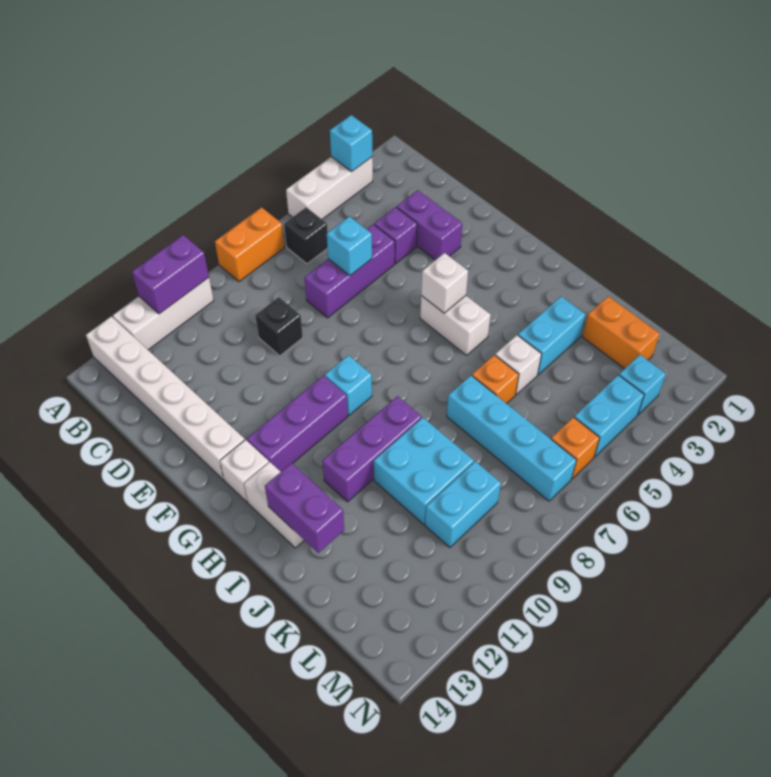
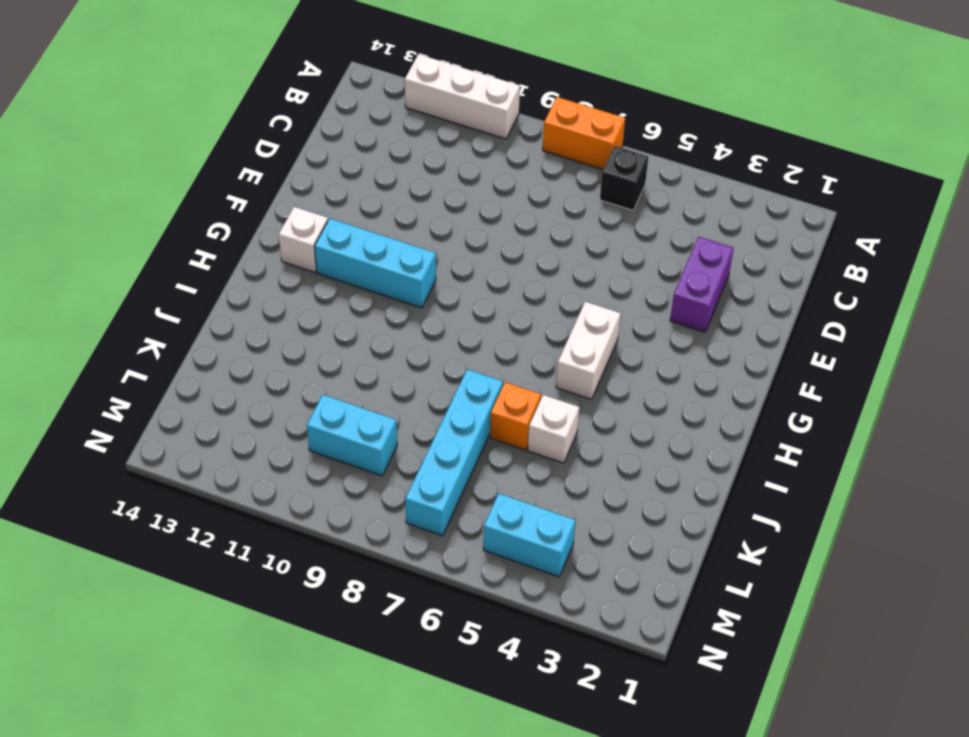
cyan brick G10:G12 level 1 -> purple brick G10:G12 level 1
none -> white brick A3:A5 level 1
none -> white brick A13:F13 level 1
none -> purple brick D4 level 1
none -> purple brick D5:D7 level 1

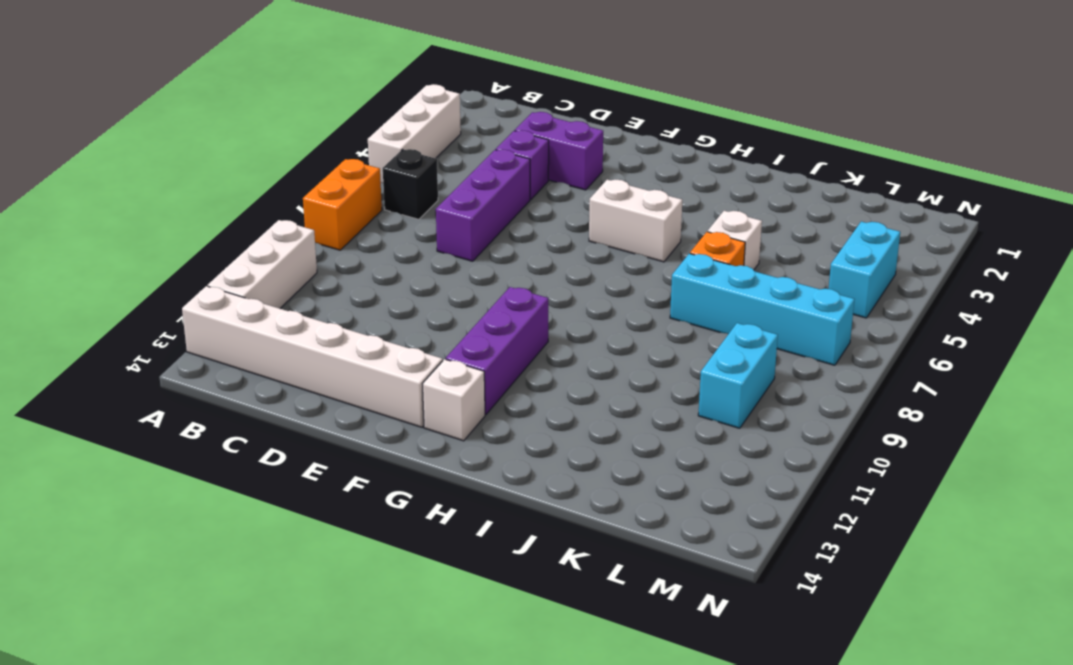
none -> black brick D9 level 1
none -> cyan brick G9 level 1
none -> white brick H13:I13 level 1
none -> purple brick I9:I11 level 1

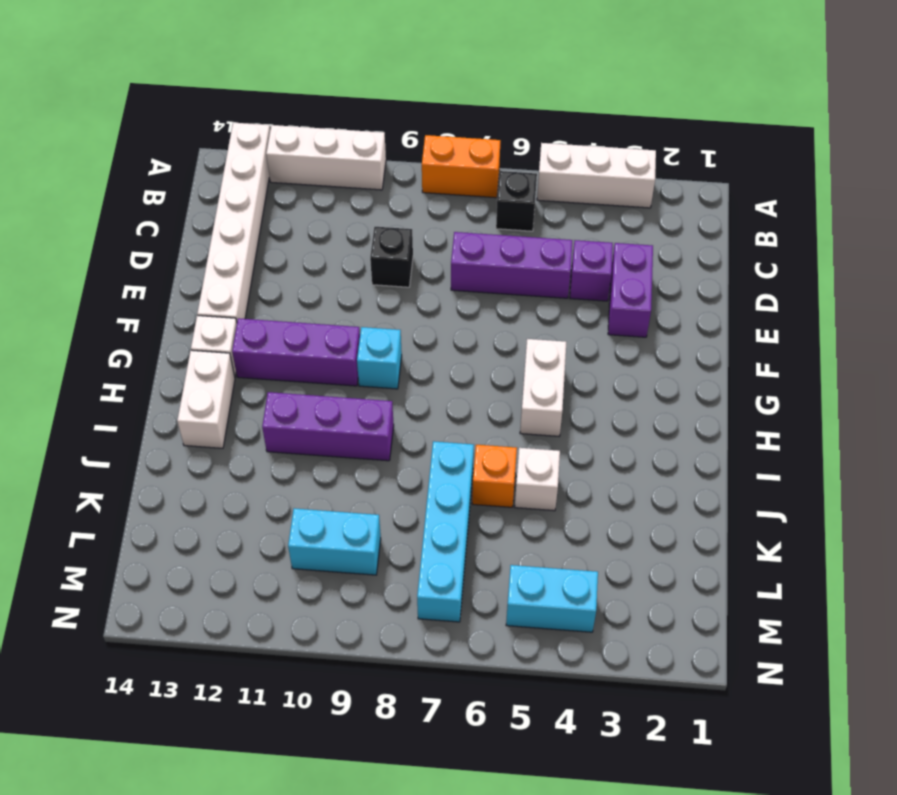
none -> cyan brick J3:J4 level 1
none -> cyan brick J9:K10 level 1
none -> orange brick K2:L2 level 1
none -> cyan brick M3 level 1

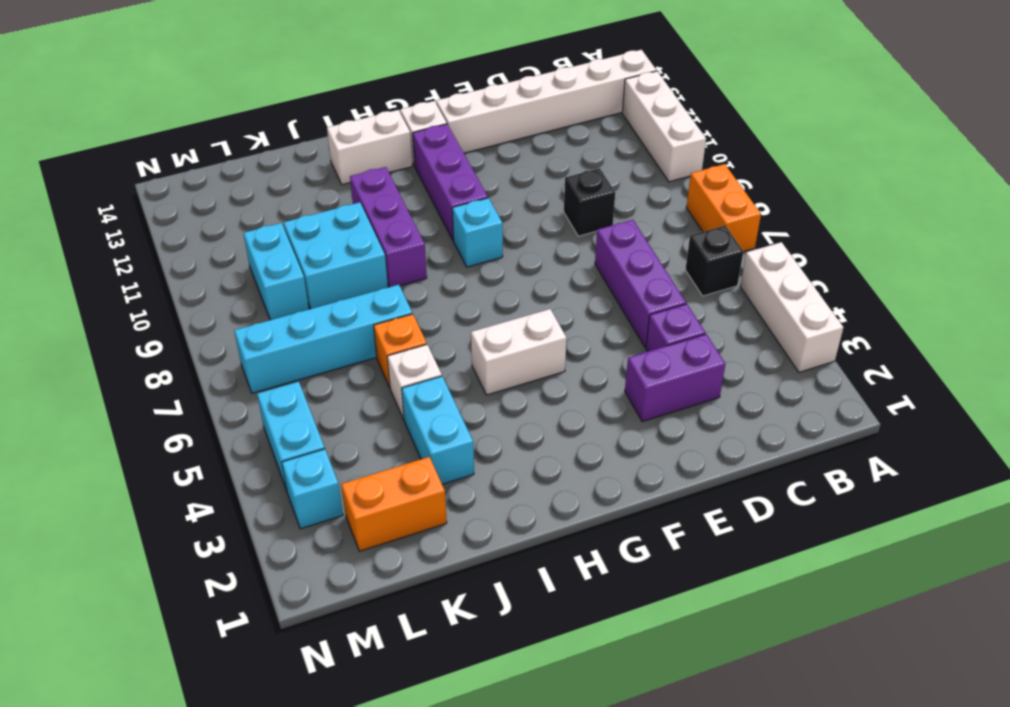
none -> orange brick M6 level 1
none -> cyan brick A3 level 2
none -> purple brick A10:A11 level 2
none -> cyan brick D6 level 2

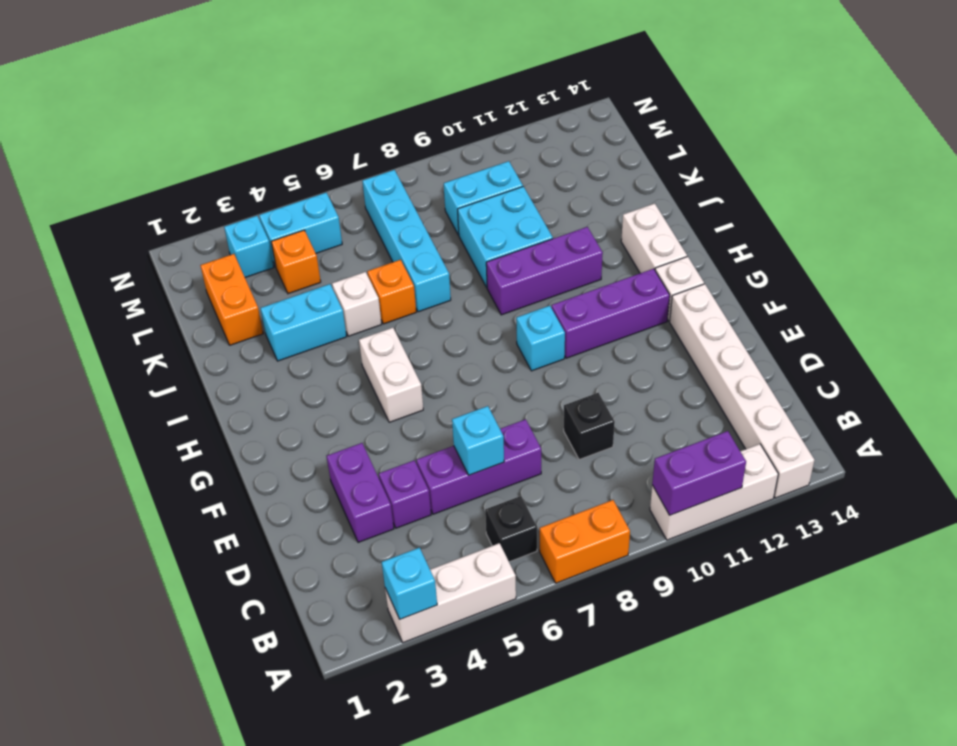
orange brick L4 level 1 -> orange brick M6 level 1
none -> white brick G5 level 2
none -> purple brick I13:J13 level 2

